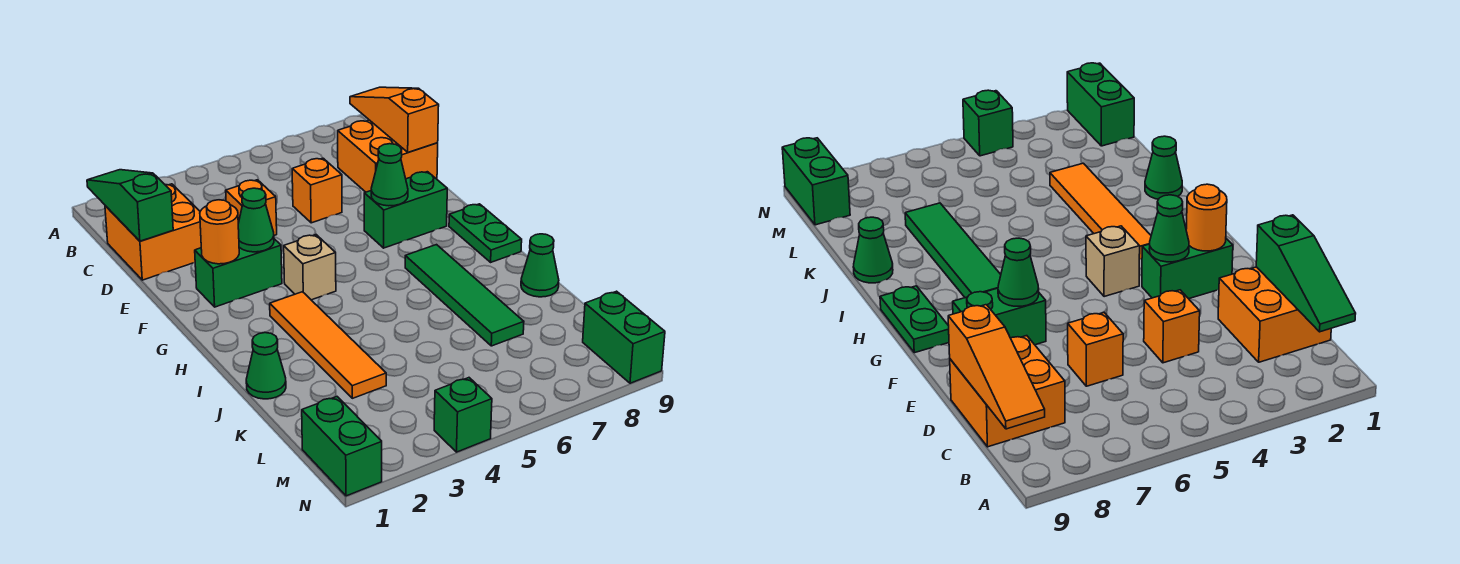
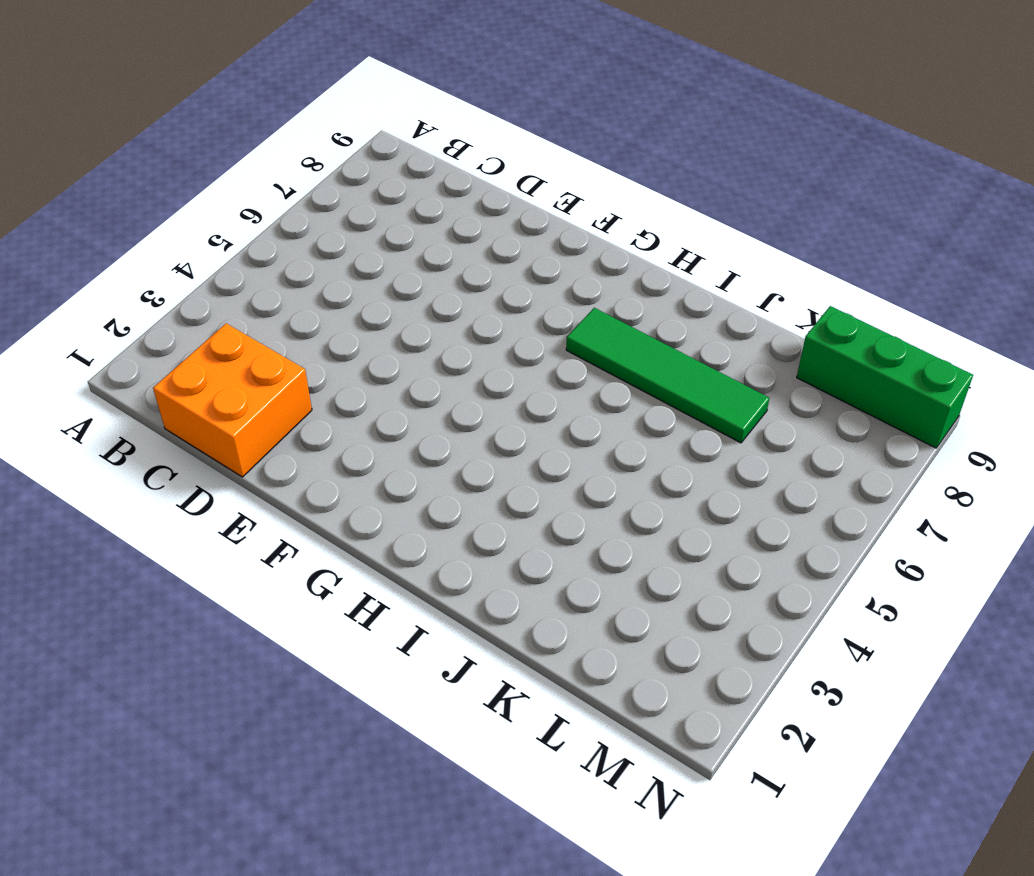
green brick L9:N9 level 1 -> green brick M9:N9 level 1
none -> orange brick C8:D9 level 1
none -> orange brick D4 level 1
none -> orange brick D6 level 1

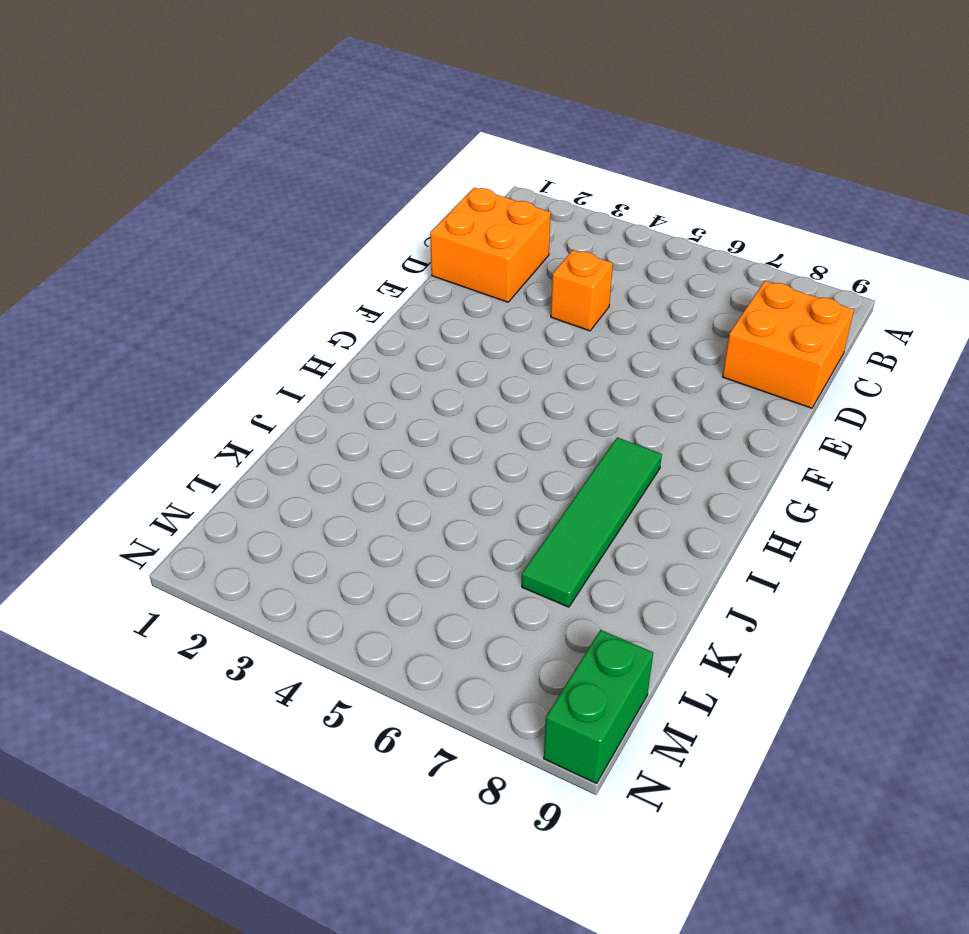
none -> orange brick D6 level 1
none -> green brick F2:F3 level 1
none -> green brick F7:F8 level 1

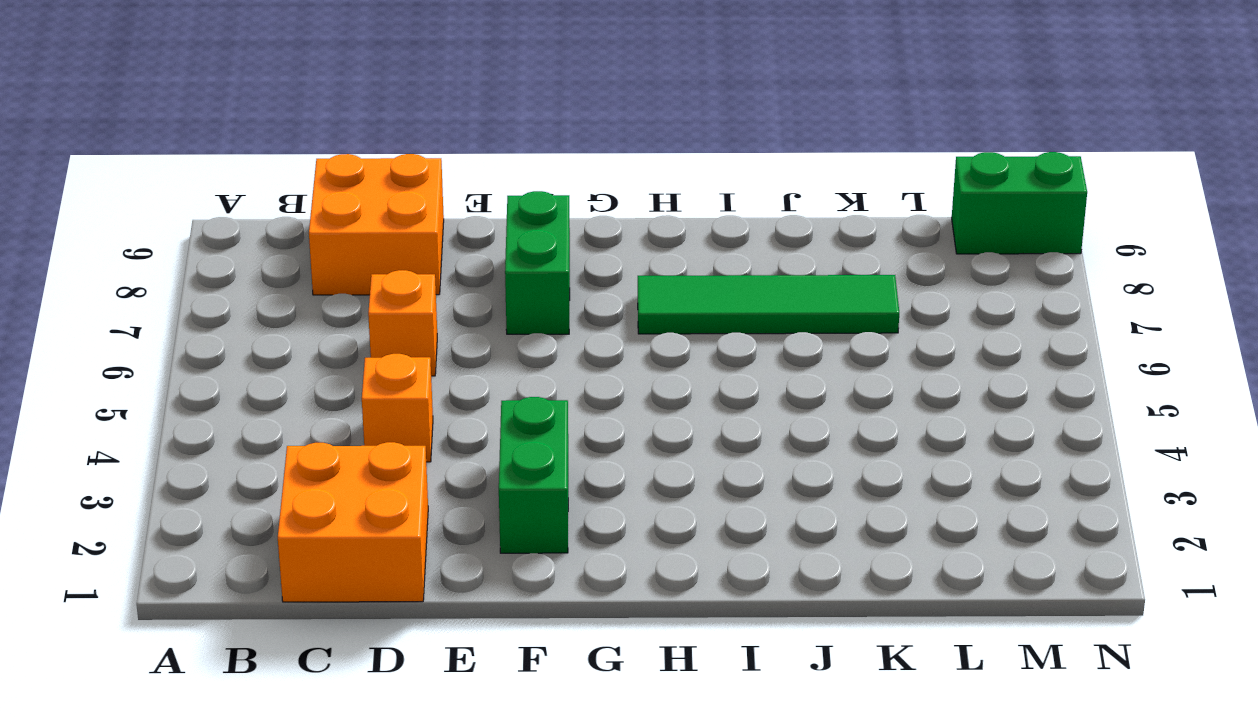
none -> tan brick G4 level 1
none -> green plate G9:H9 level 1
none -> orange tile H3:K3 level 1

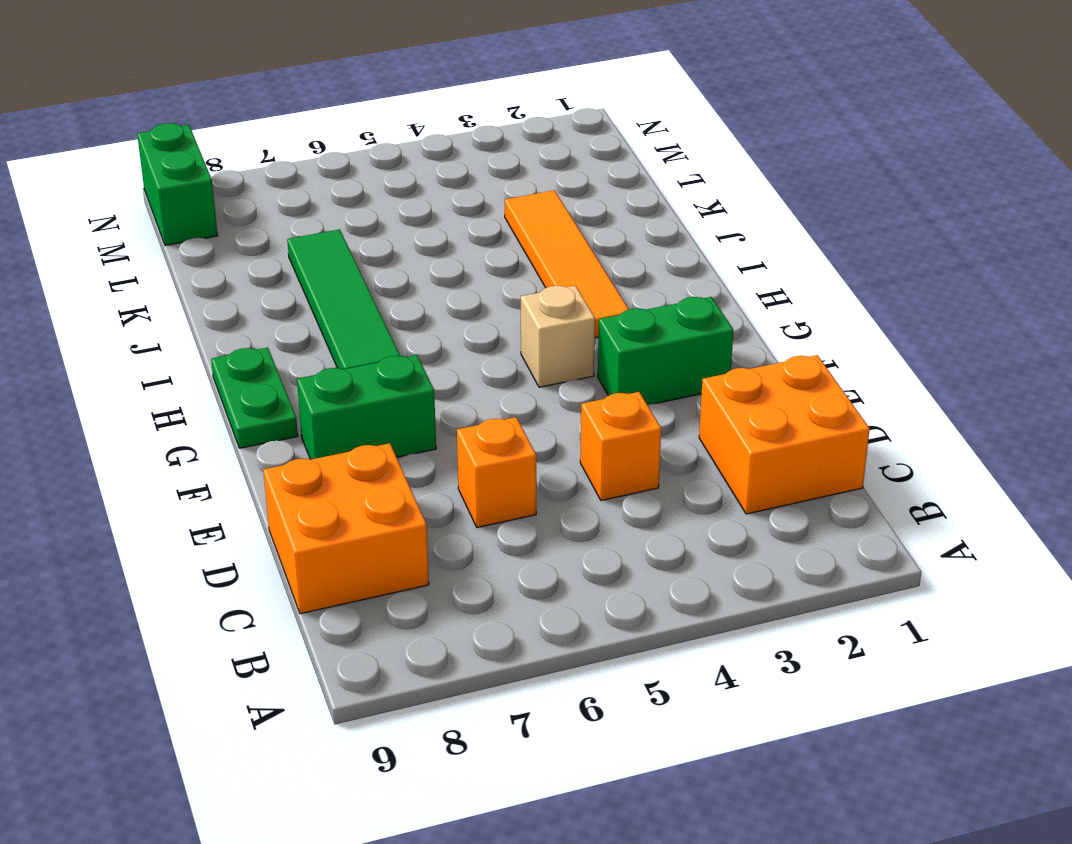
none -> green cone J1 level 1
none -> green cone J9 level 1
none -> green brick M1:N1 level 1

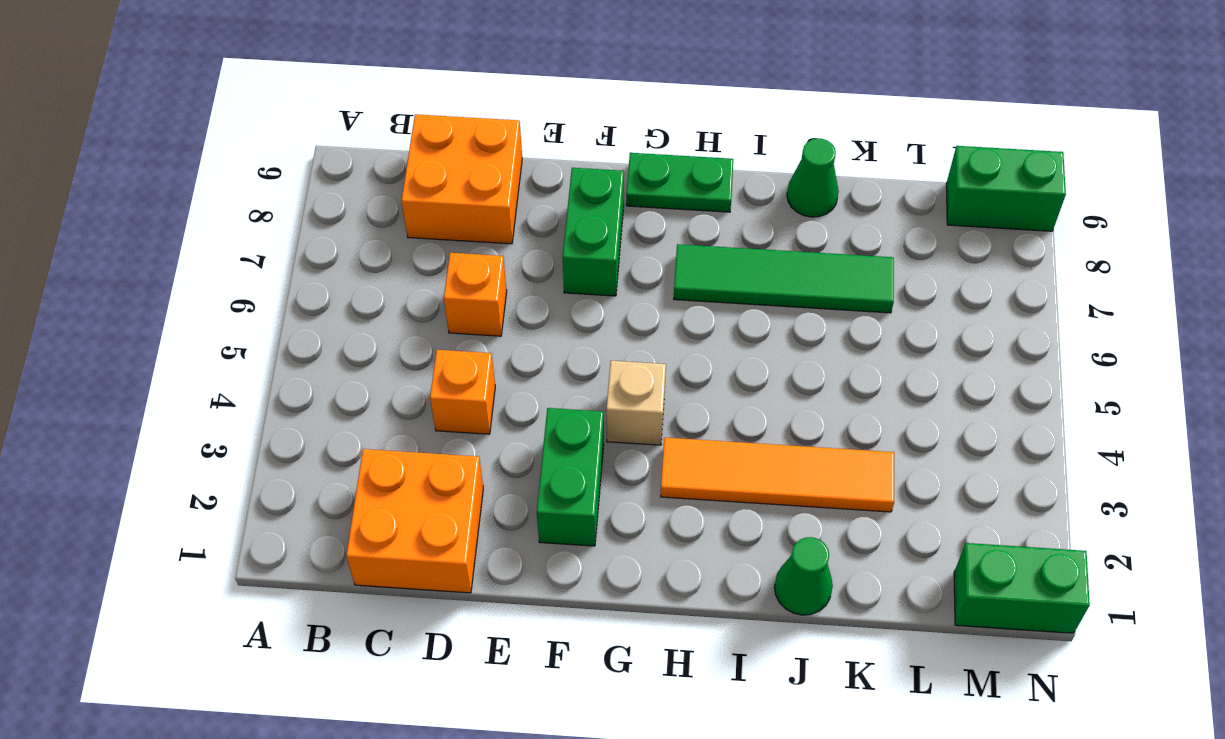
none -> green brick N4 level 1
none -> green slope B1:D1 level 2 top D
none -> orange slope B9:D9 level 2 top D

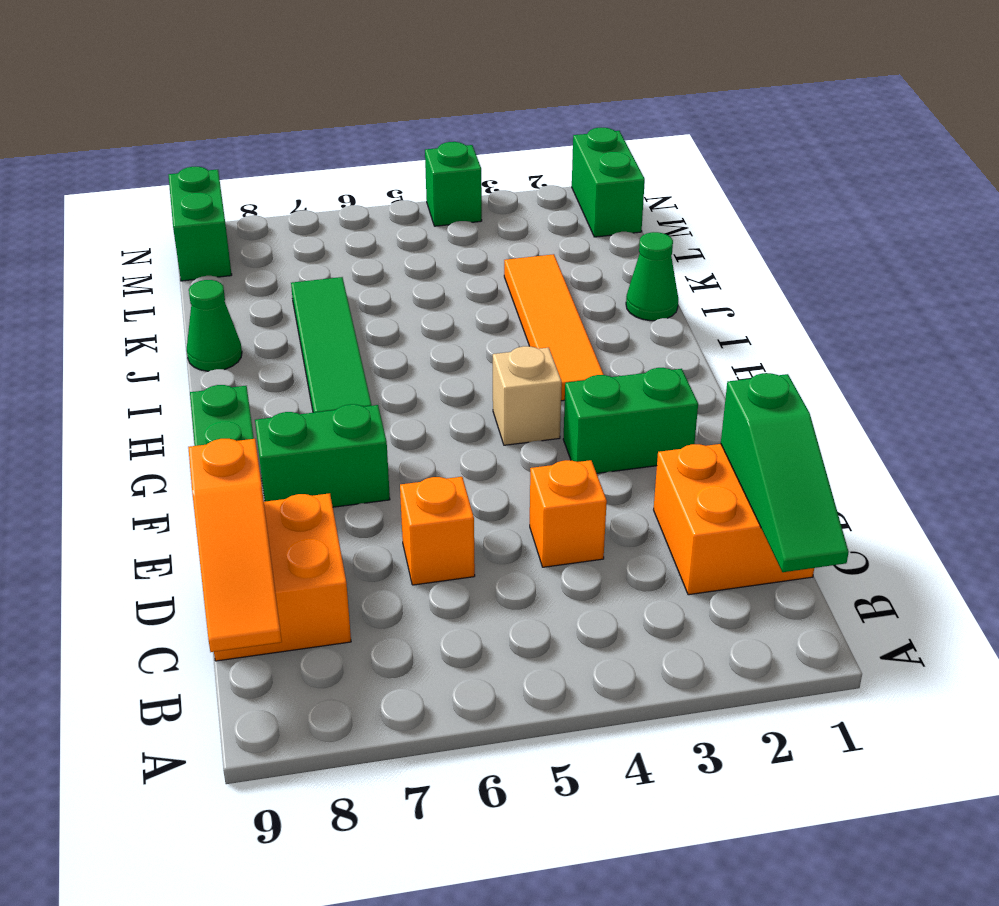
none -> orange round brick F2 level 2
none -> green cone F3 level 2
none -> green cone F7 level 2

